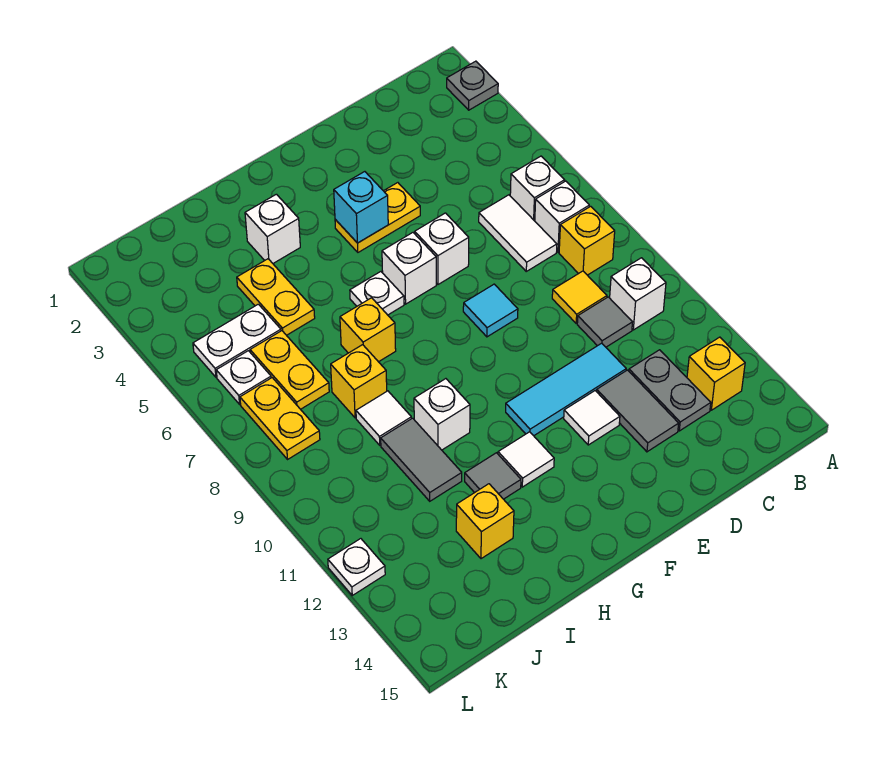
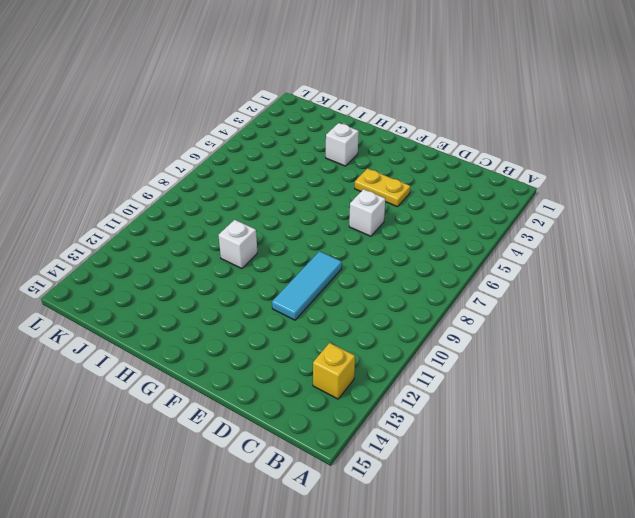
cyan tile E9:E11 level 1 -> cyan tile D11:F11 level 1
none -> grey plate A2 level 1
none -> white brick B6 level 1
none -> white brick B7 level 1
none -> yellow brick B8 level 1

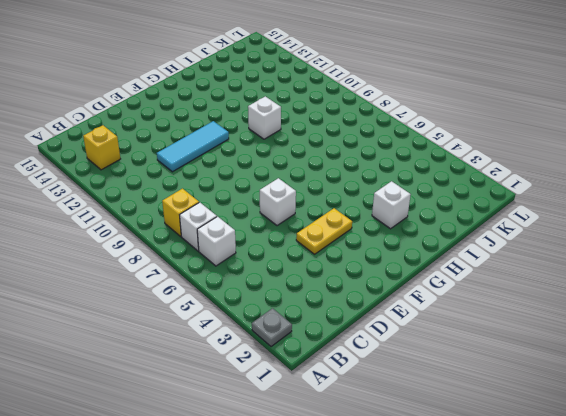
none -> white brick B10 level 1
none -> white tile C6:C7 level 1
none -> yellow tile C9 level 1
none -> grey tile C10 level 1

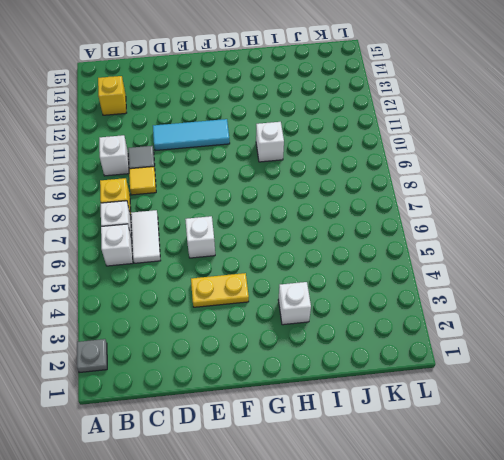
none -> grey plate C12:C13 level 1
none -> grey tile D12:D13 level 1
none -> cyan tile E8 level 1
none -> white tile E12 level 1

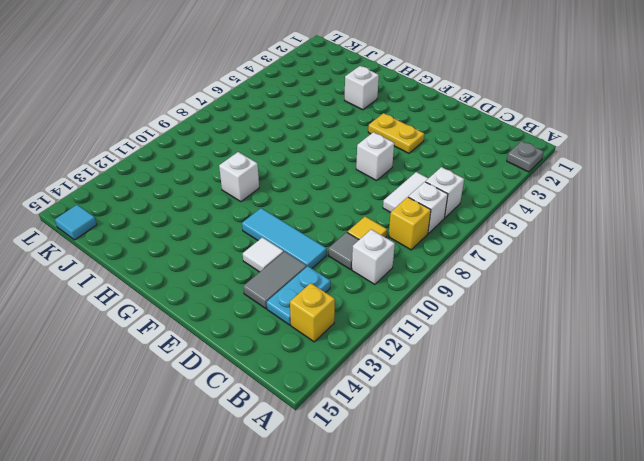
cyan plate C12:C13 level 1 -> grey plate C12:C13 level 1
cyan tile K15 level 1 -> cyan tile E8 level 1
none -> white brick F6 level 1
none -> white plate G6 level 1
none -> white tile G12 level 1
none -> yellow brick H7 level 1

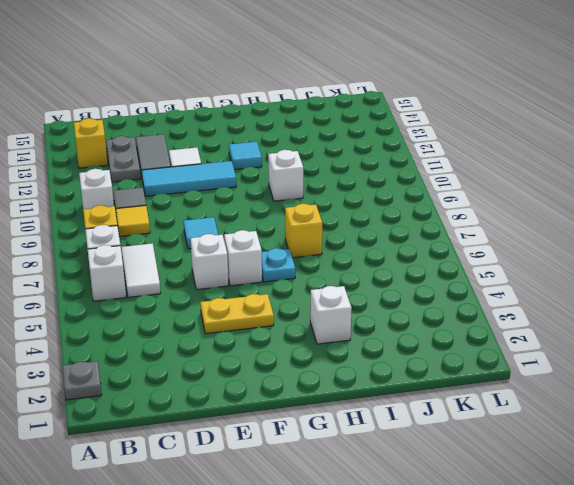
cyan plate G6 level 1 -> white plate G6 level 1
cyan tile G12 level 1 -> white tile G12 level 1
none -> grey tile H12 level 1
none -> yellow plate I4:I5 level 1
none -> yellow brick I8 level 1
none -> white tile I9 level 1

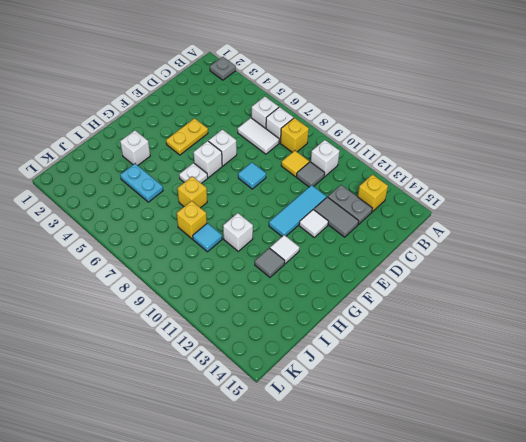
cyan plate I4:I5 level 1 -> yellow plate I4:I5 level 1
cyan tile I9 level 1 -> white tile I9 level 1
none -> grey tile I10:I11 level 1
none -> yellow brick I13 level 1
none -> white plate J5:K5 level 1
none -> yellow plate J6:J7 level 1

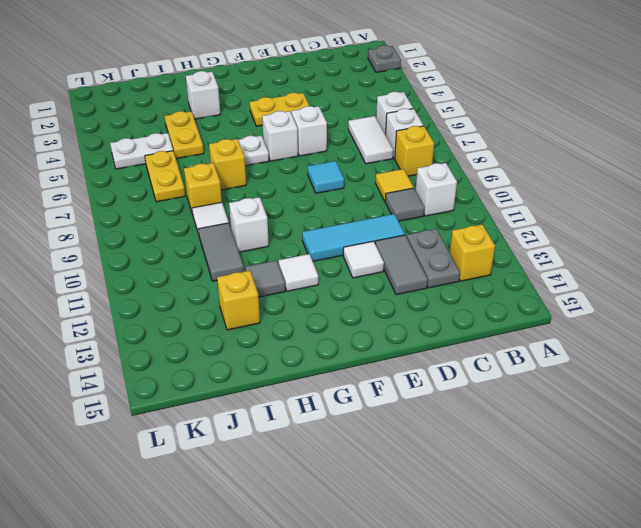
none -> white plate K6 level 1
none -> yellow plate K7:K8 level 1
none -> white plate L12 level 1
none -> cyan brick F4 level 2

